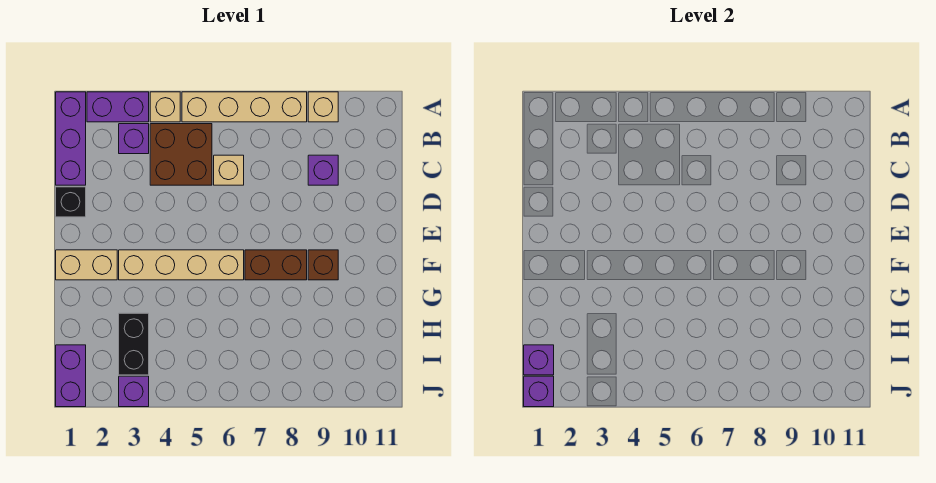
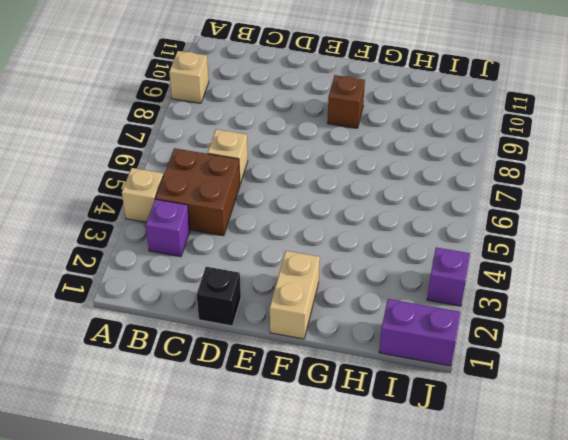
none -> purple brick A1:C1 level 1
none -> purple brick A2:A3 level 1
none -> tan brick A5:A8 level 1

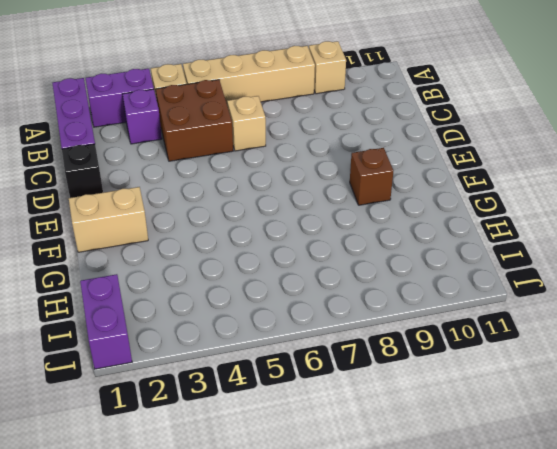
none -> purple brick C9 level 1
none -> tan brick F3:F6 level 1
none -> brown brick F7:F8 level 1

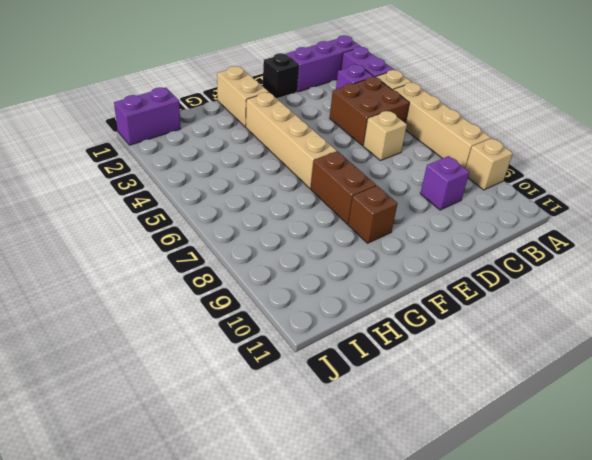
none -> black brick H3:I3 level 1
none -> purple brick J3 level 1
none -> purple brick I1 level 2

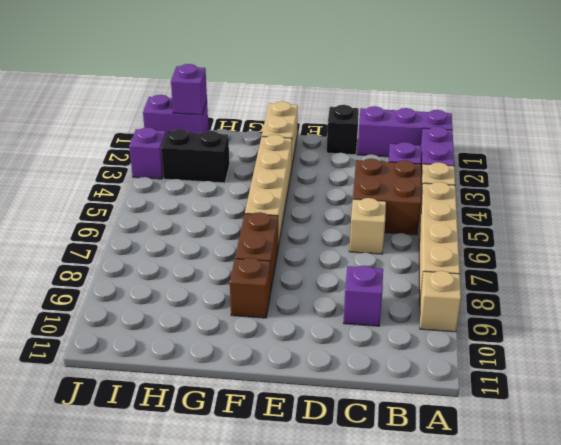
none -> purple brick J1 level 2

